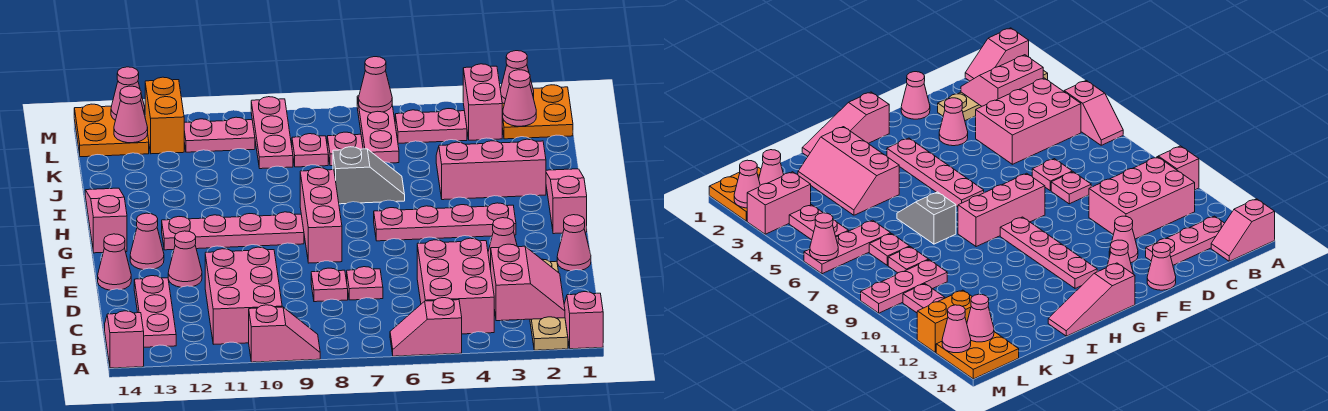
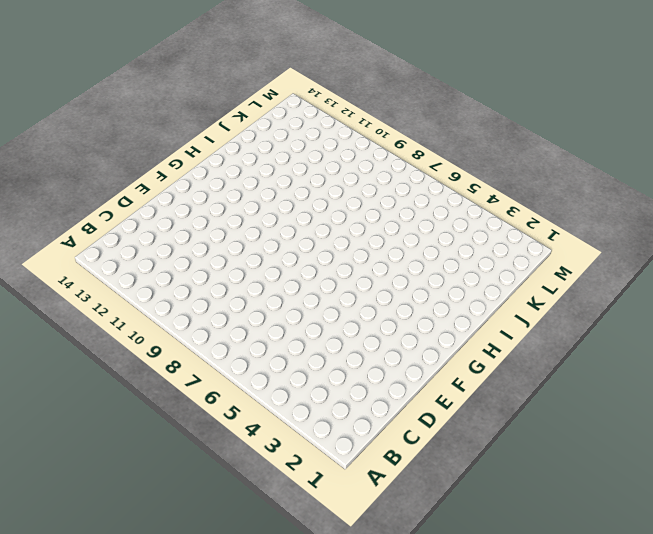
none -> pink slope A1:B1 level 1 top A
none -> tan plate A2:D2 level 1
none -> pink slope A5:A6 level 1 top 5
none -> pink slope A9:A10 level 1 top 10

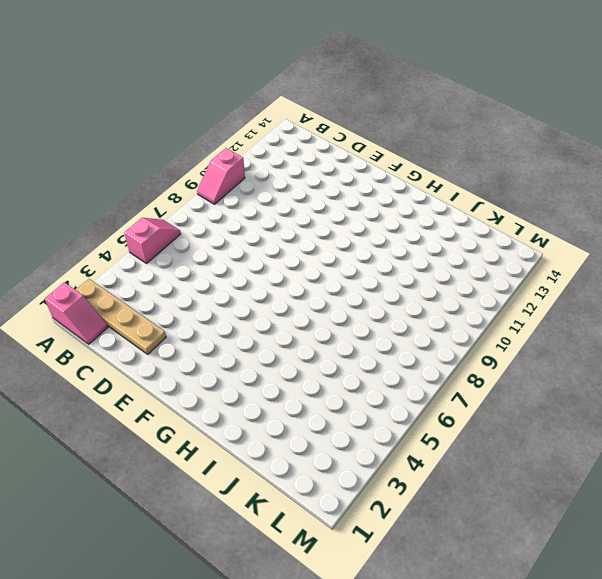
none -> pink slope A14:B14 level 1 top A
none -> pink brick B4:D5 level 1
none -> pink brick B10:D11 level 1
none -> pink plate B13:D13 level 1

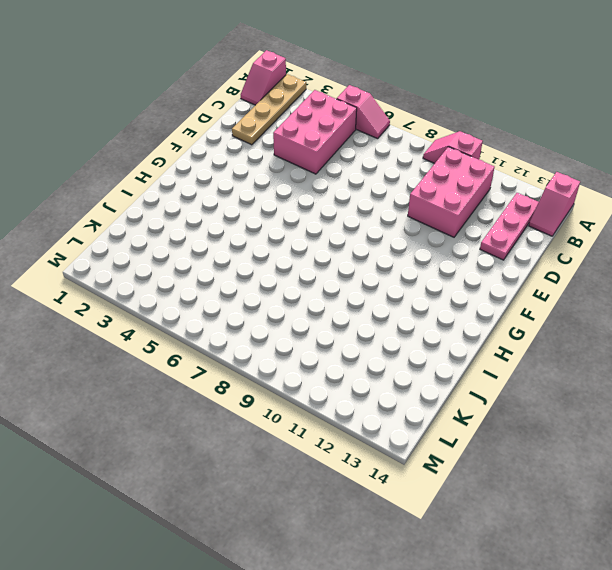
none -> pink plate D7 level 1
none -> pink plate D8 level 1
none -> pink cone E1 level 1
none -> pink cone E3 level 1

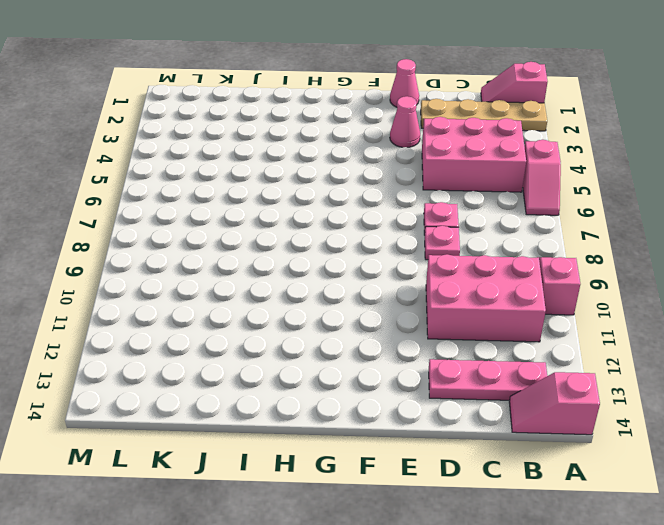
none -> pink cone E12 level 1
none -> pink cone E14 level 1
none -> pink brick F8:H8 level 1
none -> pink cone F13 level 1

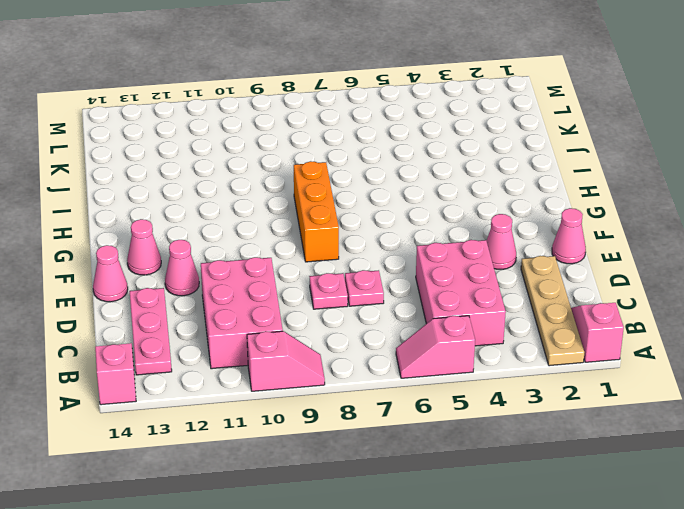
orange brick F8:H8 level 1 -> pink brick F8:H8 level 1
none -> pink slope G1:I1 level 1 top G
none -> pink plate G3:G6 level 1
none -> pink plate G9:G12 level 1
none -> pink slope G14:I14 level 1 top G

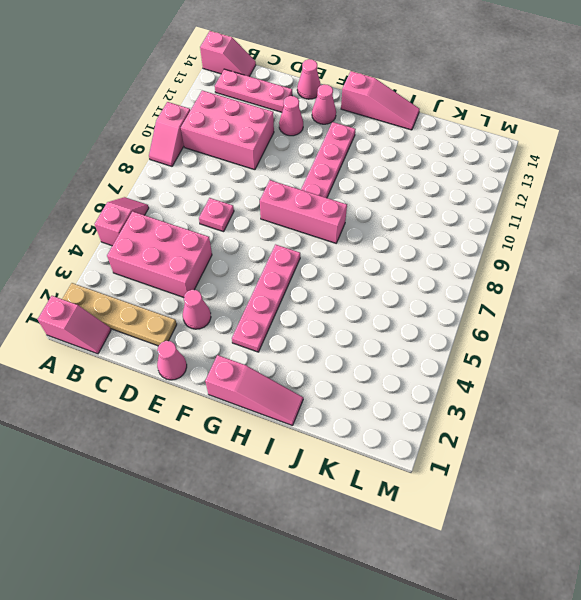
none -> pink plate D8 level 1
none -> pink slope I2:J4 level 1 top I
none -> grey slope I6:I7 level 1 top 7
none -> pink plate K6:M6 level 1

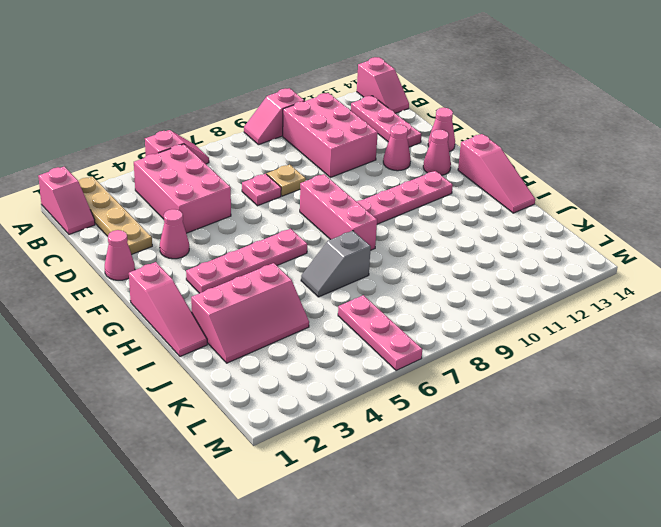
tan plate D8 level 1 -> pink plate D8 level 1
none -> pink plate K7 level 1
none -> pink plate K8 level 1
none -> pink plate K9:M9 level 1
none -> orange plate L1:M2 level 1

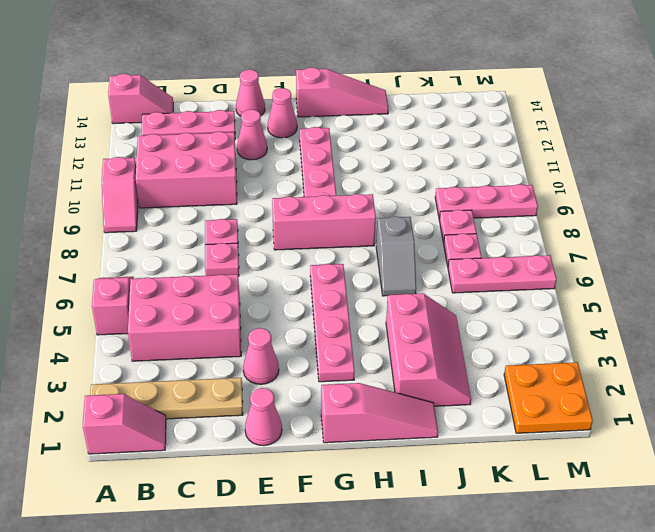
none -> pink brick L3:M3 level 1
none -> pink plate L4:L5 level 1
none -> pink plate L10:L11 level 1
none -> orange brick L12:M12 level 1

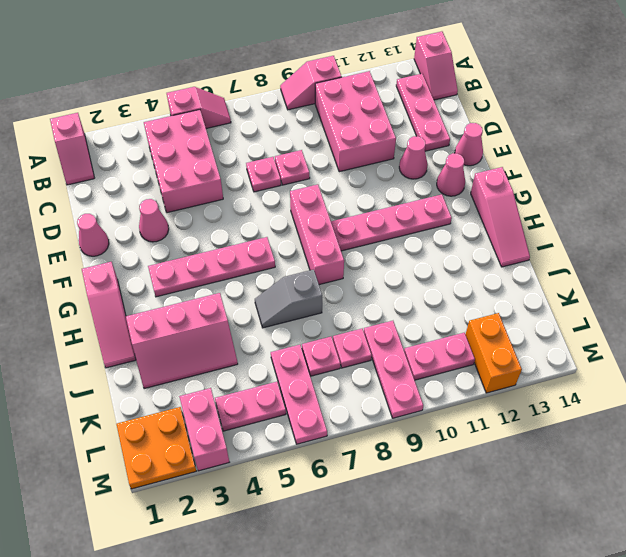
none -> tan plate A2:D2 level 1
none -> orange plate L13:M14 level 1
none -> pink slope B2:C3 level 2 top 3
none -> pink cone L2 level 2

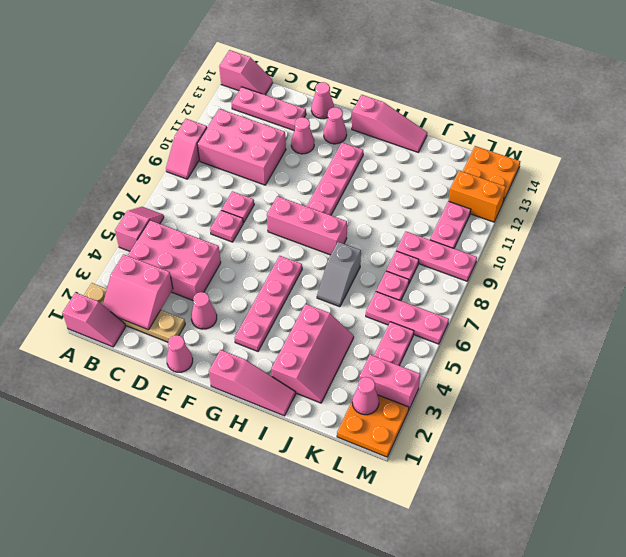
none -> pink cone L13 level 2
none -> pink cone M2 level 2
none -> pink cone M6 level 2
none -> pink cone M13 level 2

